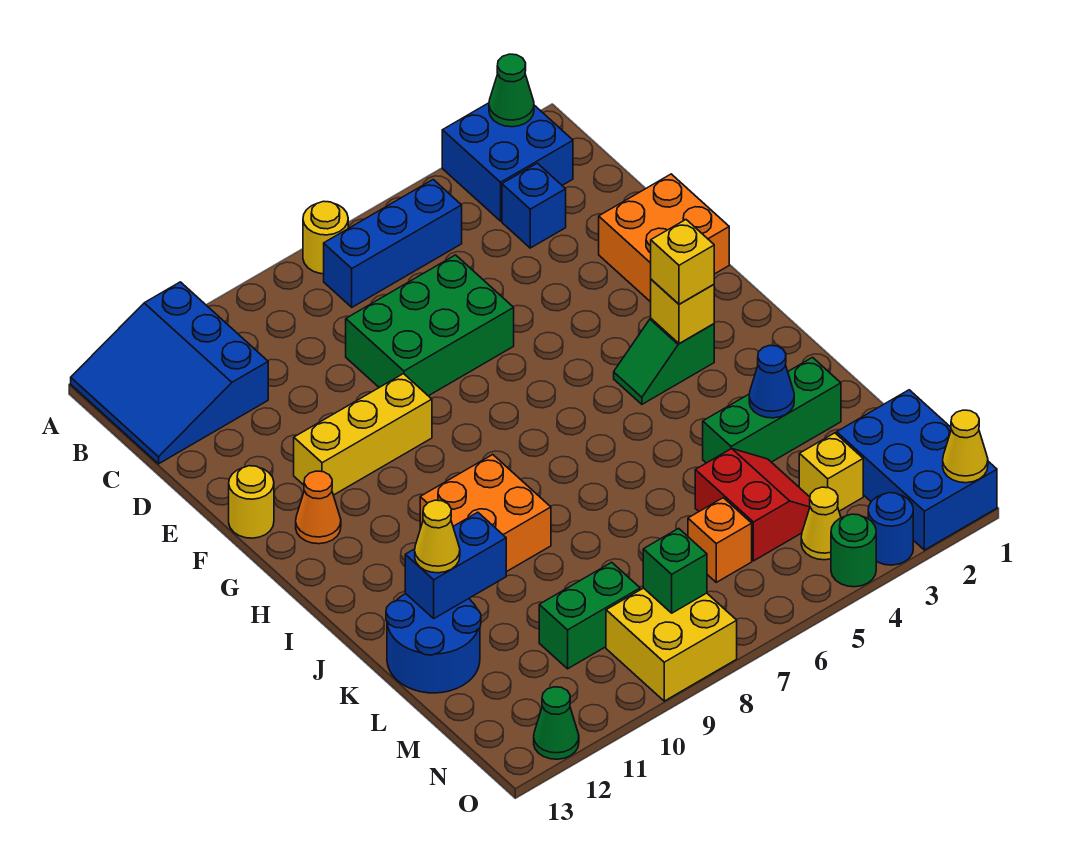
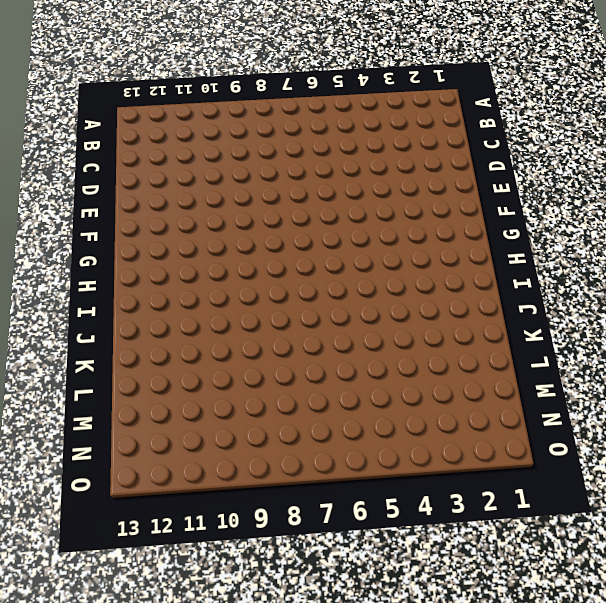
none -> blue brick A2:B3 level 1
none -> yellow round brick A7 level 1
none -> blue slope A11:C13 level 1 top 11
none -> blue brick B5:B7 level 1

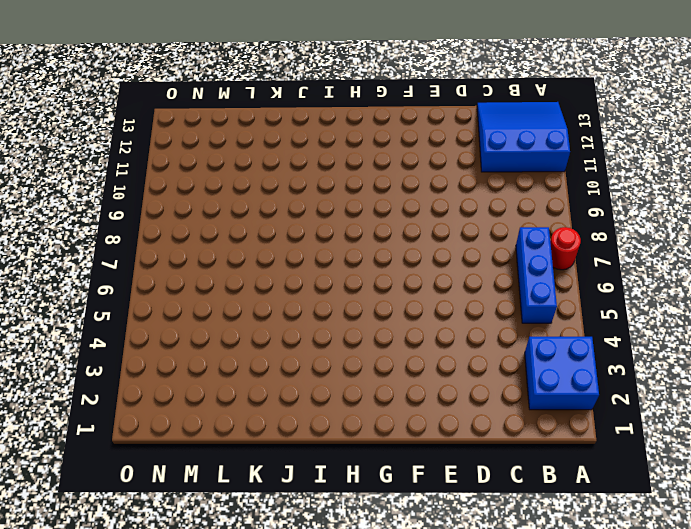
red round brick A7 level 1 -> yellow round brick A7 level 1
none -> blue brick C3 level 1
none -> green brick D6:E8 level 1
none -> orange brick E1:F2 level 1
none -> yellow brick F9:F11 level 1

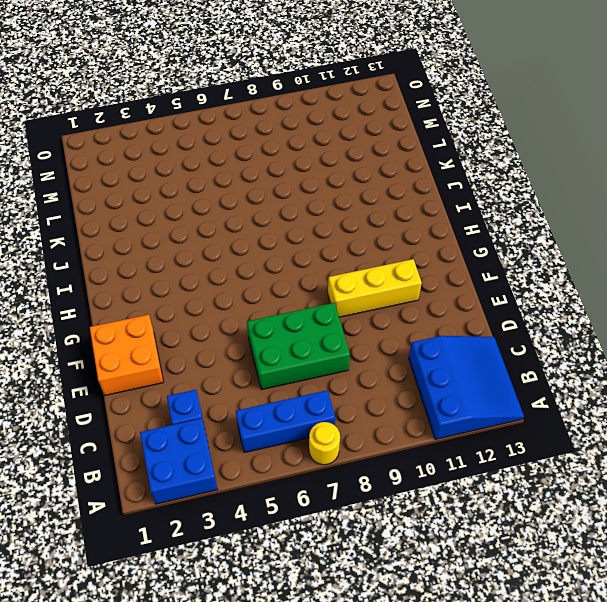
none -> yellow round brick F13 level 1
none -> orange cone G12 level 1
none -> green slope H3:H4 level 1 top 3
none -> orange brick I9:J10 level 1

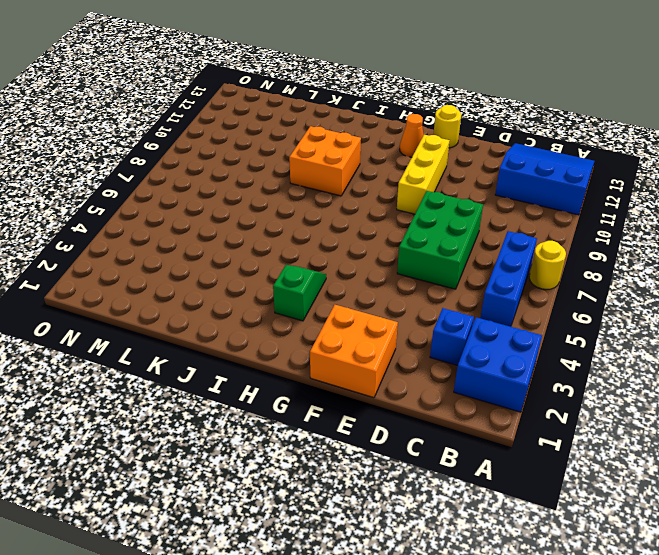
none -> green brick K2:K4 level 1
none -> blue round brick K12:L13 level 1
none -> red slope L4:M5 level 1 top 5
none -> blue brick M1:O2 level 1

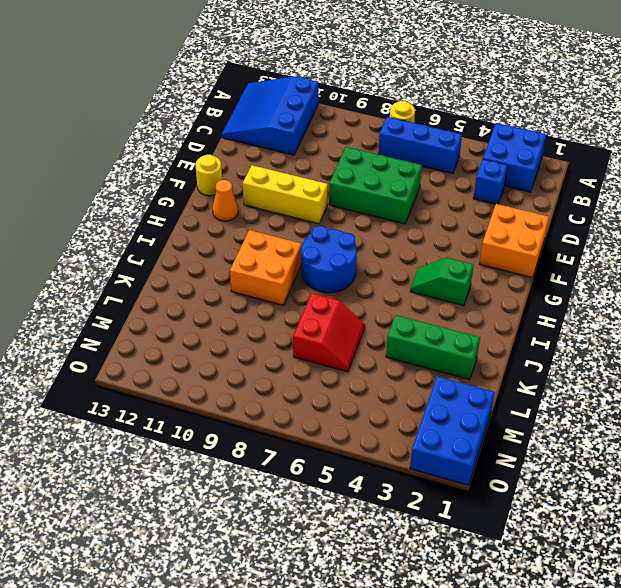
blue round brick H7:I8 level 1 -> blue round brick K12:L13 level 1
red slope K6:L7 level 1 top 7 -> red slope L4:M5 level 1 top 5
none -> yellow brick M3 level 1
none -> orange brick M6 level 1
none -> green brick M9:M10 level 1
none -> yellow cone N4 level 1

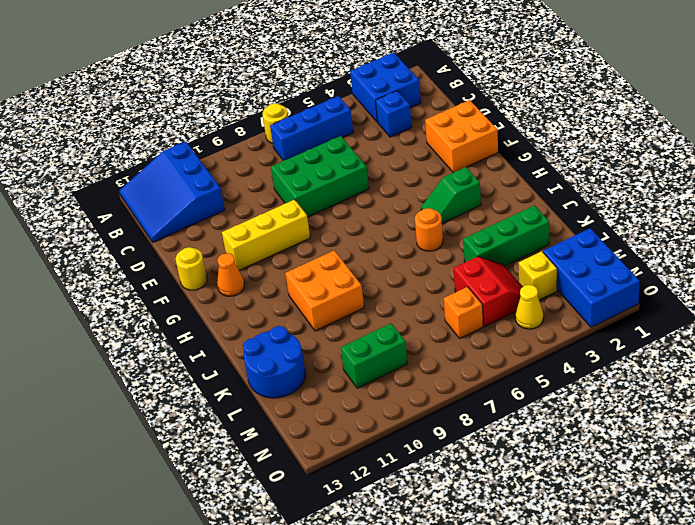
orange round brick I5 level 1 -> none
none -> yellow brick N8:O9 level 1
none -> blue round brick O3 level 1
none -> green round brick O4 level 1
none -> green cone O12 level 1

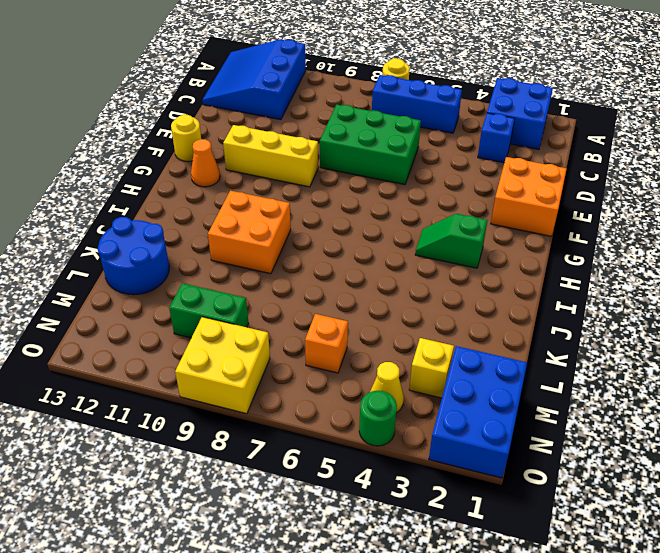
none -> green brick K2:K4 level 1
none -> red slope L4:M5 level 1 top 5
none -> blue round brick O3 level 1
none -> green cone O12 level 1

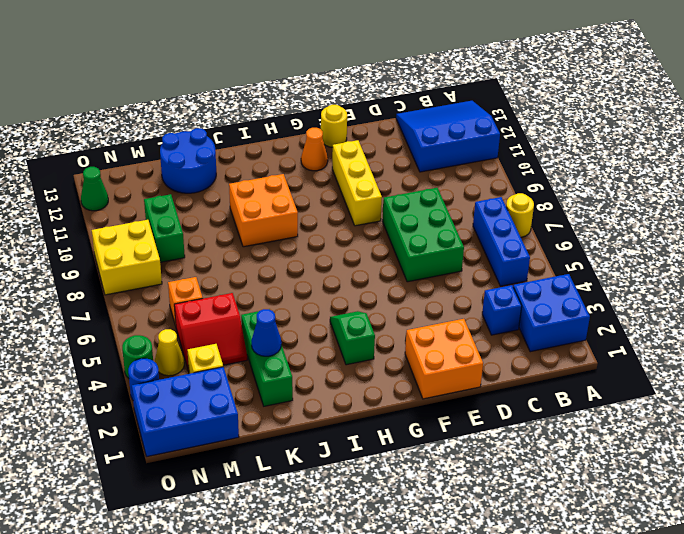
none -> green cone A2 level 2
none -> yellow brick H3 level 2
none -> blue brick K11:K12 level 2
none -> green brick N8 level 2

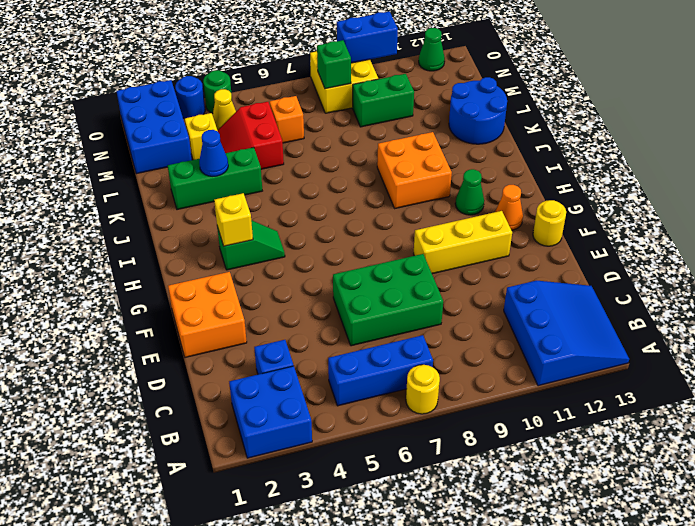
green cone H11 level 1 -> green cone A2 level 2
blue brick O9:O10 level 2 -> blue brick K11:K12 level 2
none -> yellow cone O1 level 2
none -> yellow brick H3 level 3
none -> yellow cone K12 level 3

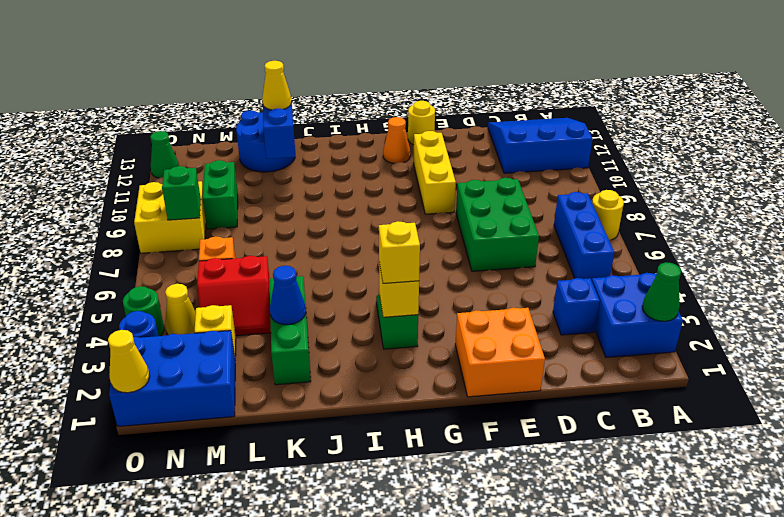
none -> orange brick I9:J10 level 1

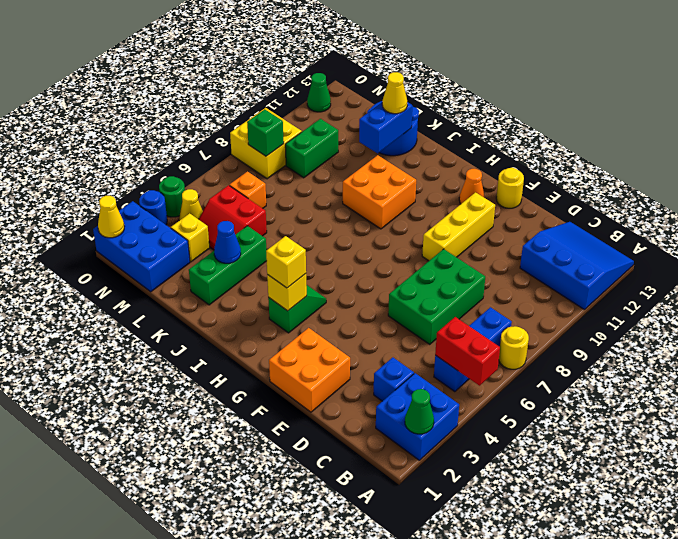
red brick A5:B5 level 2 -> none

